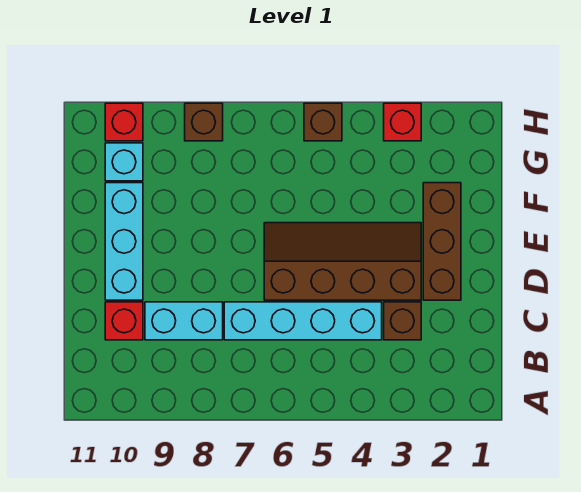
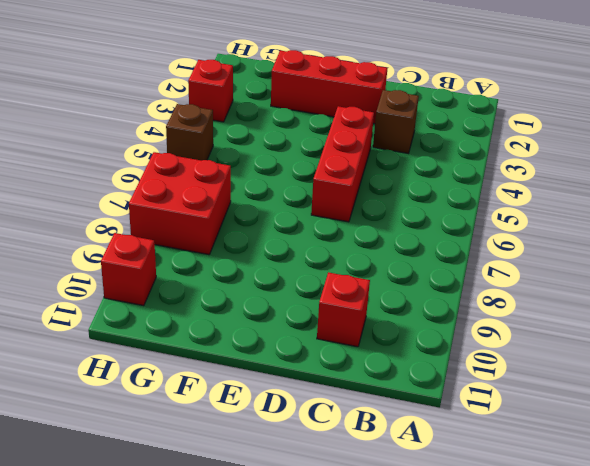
red brick D2:F2 level 1 -> brown brick D2:F2 level 1
red brick D4:D6 level 1 -> brown slope D3:E6 level 1 top D
red brick G7:H8 level 1 -> brown brick H8 level 1
none -> cyan brick C4:C7 level 1
none -> cyan brick C8:C9 level 1
none -> cyan brick D10:F10 level 1

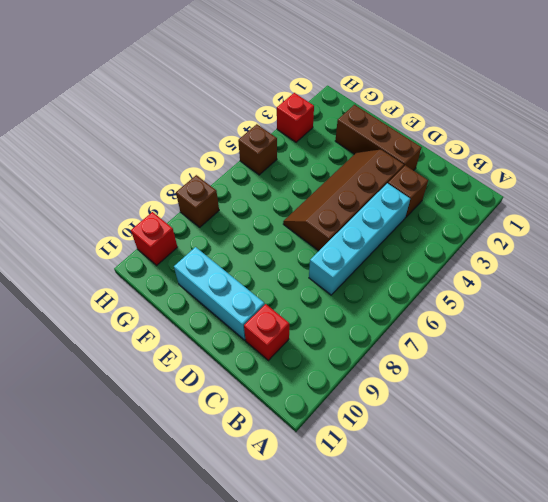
none -> cyan brick C8:C9 level 1
none -> cyan brick G10 level 1

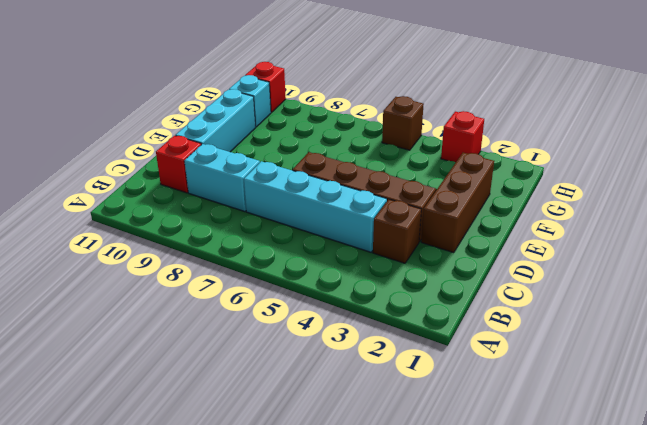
none -> brown brick H8 level 1

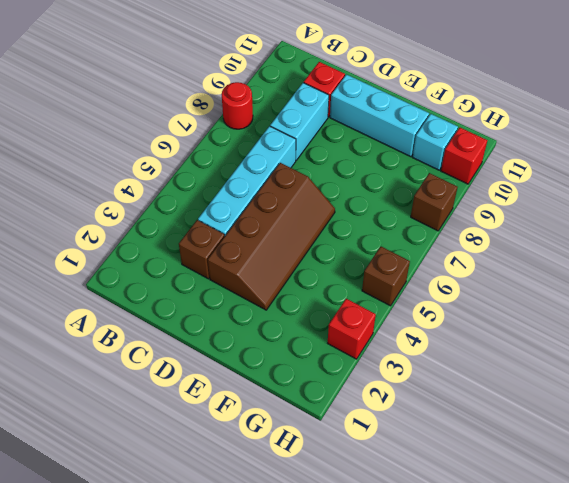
red round brick A8 level 1 -> none
none -> brown brick D2:F2 level 1

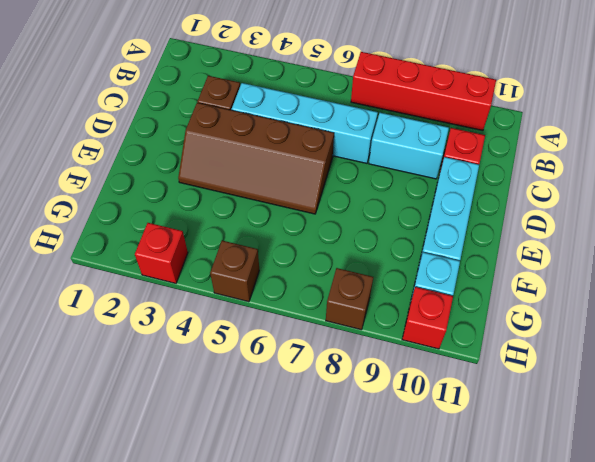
red brick A7:A10 level 1 -> none
none -> brown brick D2:F2 level 1

